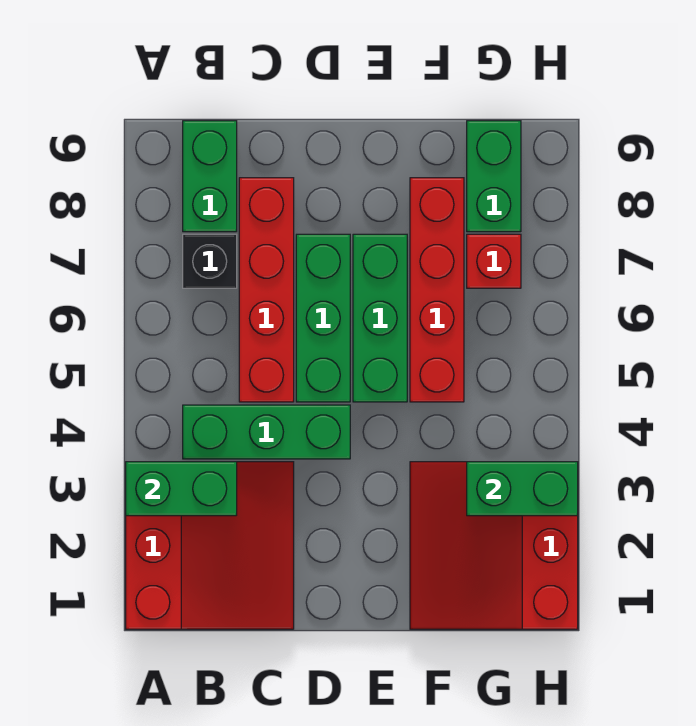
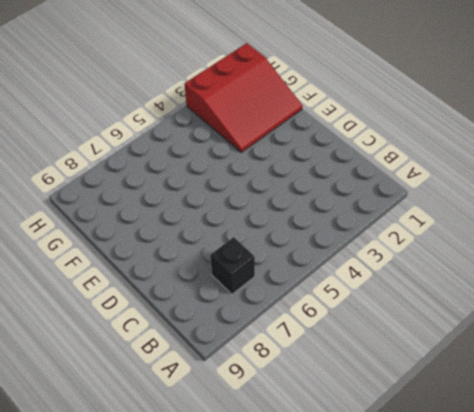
none -> red slope A1:C3 level 1 top A
none -> green brick B4:D4 level 1
none -> green brick B8:B9 level 1

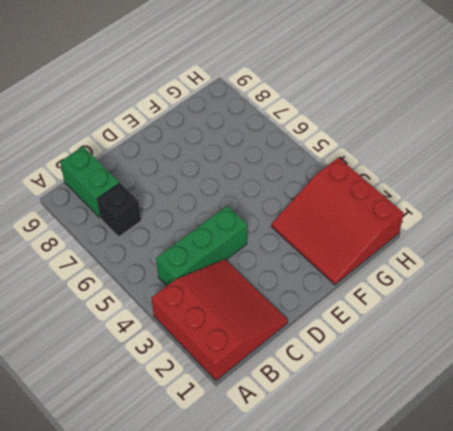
none -> red brick C5:C8 level 1
none -> green brick D5:D7 level 1
none -> green brick E5:E7 level 1

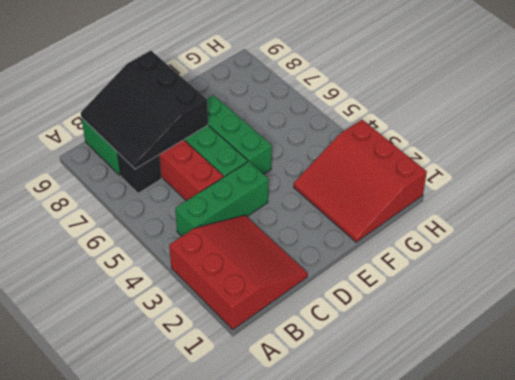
black slope B7:D9 level 2 top D -> none
none -> red brick F5:F8 level 1
none -> red brick G7 level 1
none -> green brick G8:G9 level 1

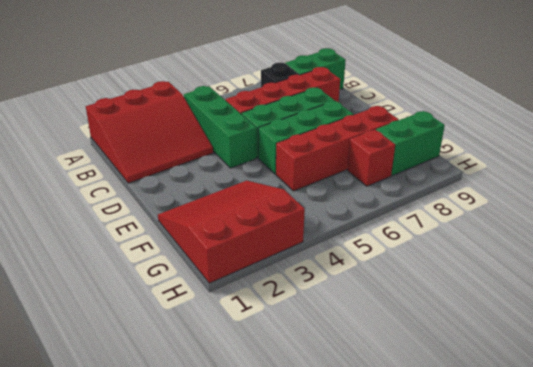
none -> green brick A3:B3 level 2
none -> green brick G3:H3 level 2

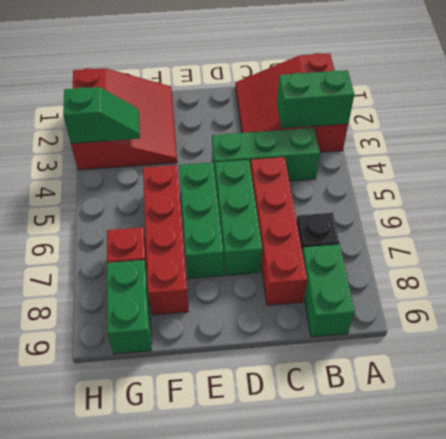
green slope G3:H3 level 2 top H -> green brick G3:H3 level 2

